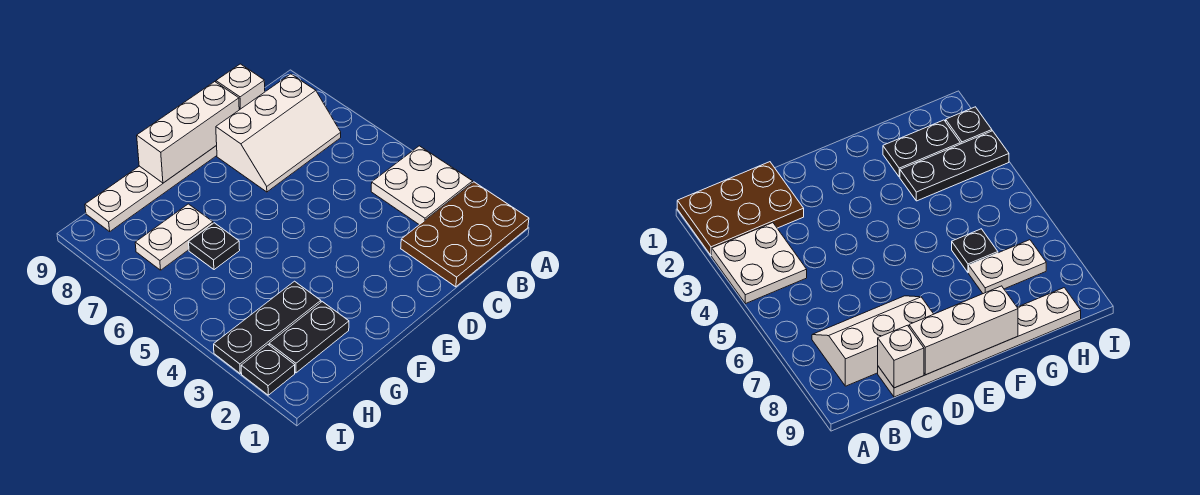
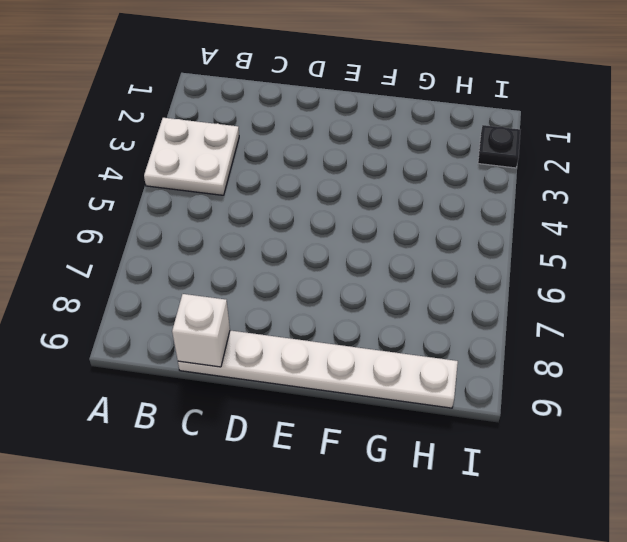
none -> brown plate A1:C2 level 1
none -> white slope B7:D8 level 1 top 8

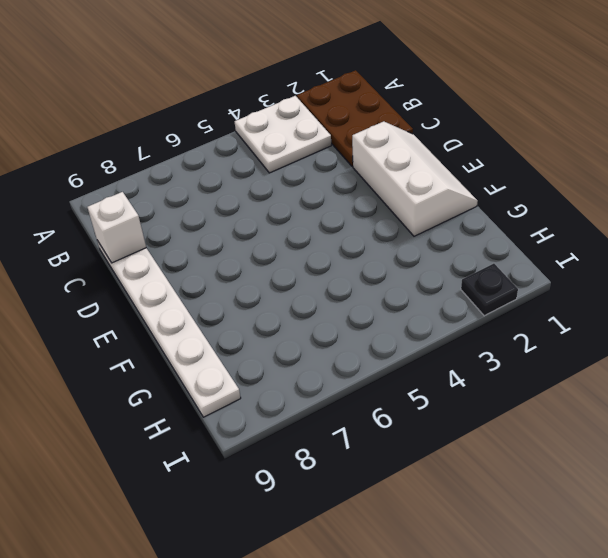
white slope D1:F2 level 1 top 2 -> white slope B7:D8 level 1 top 8
none -> black plate G2:H2 level 1
none -> black plate G3:I3 level 1

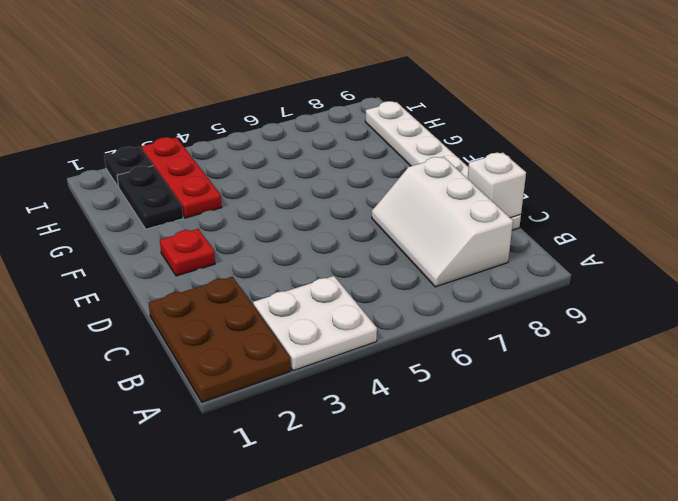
red plate E2 level 1 -> none
red plate G3:I3 level 1 -> black plate G3:I3 level 1
none -> black plate G6 level 1
none -> white plate G7:H7 level 1

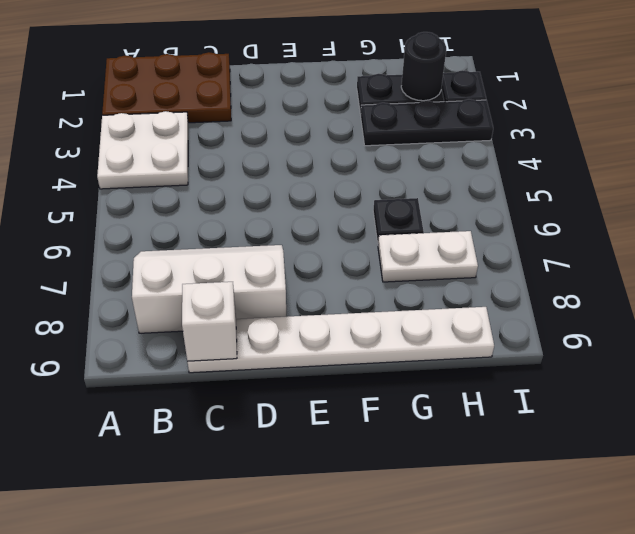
black round brick H2 level 2 -> none
none -> white brick D9:F9 level 2

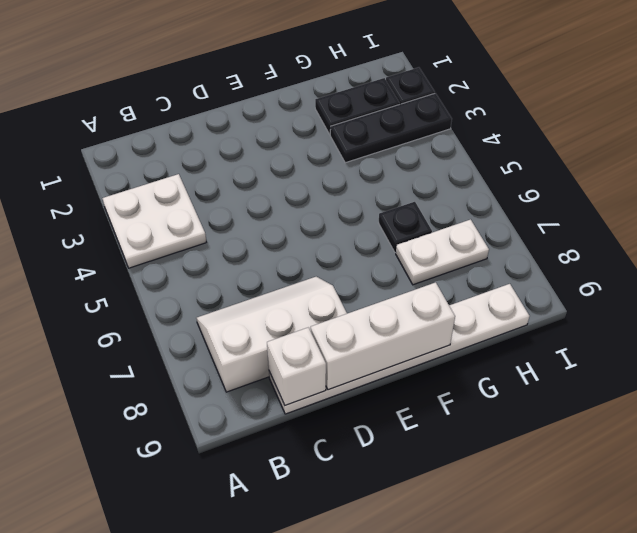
none -> brown plate A1:C2 level 1

